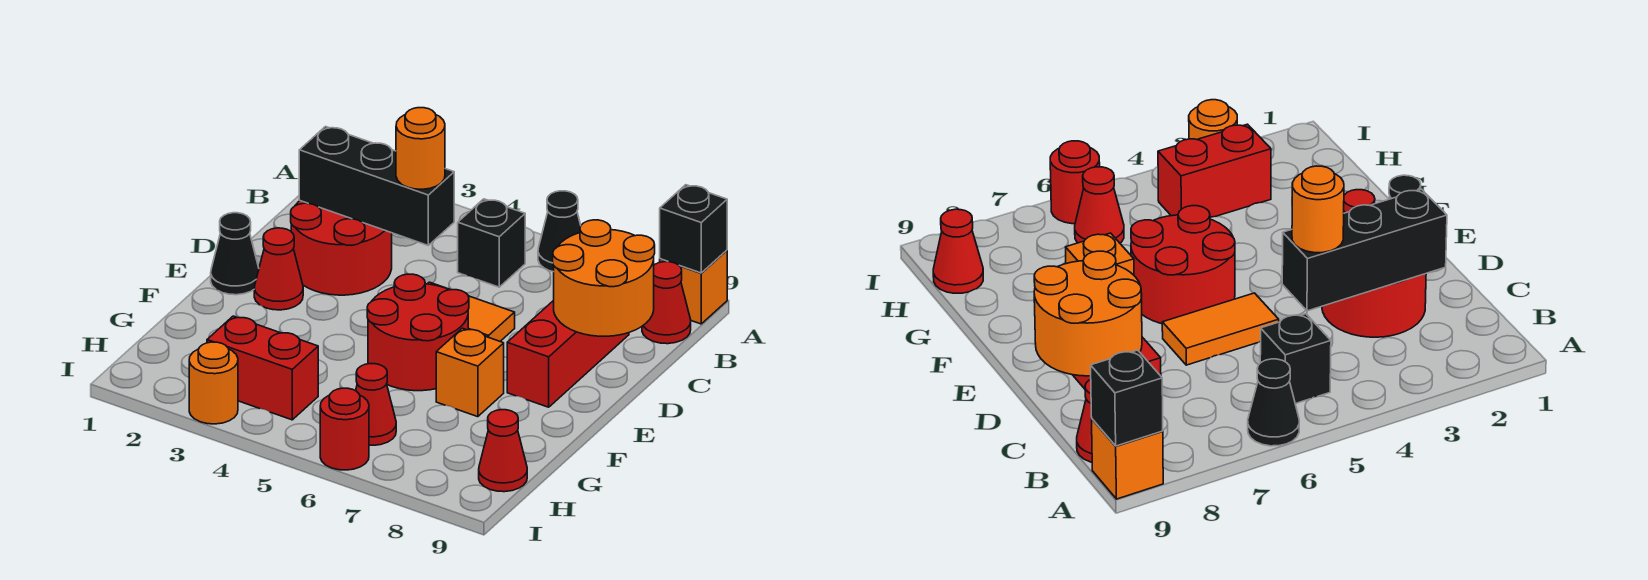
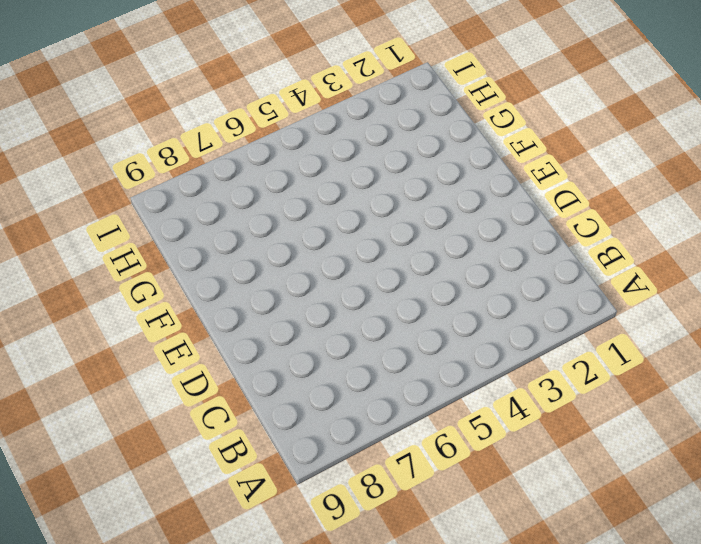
none -> black cone A6 level 1
none -> orange brick A9 level 1
none -> black brick B5 level 1

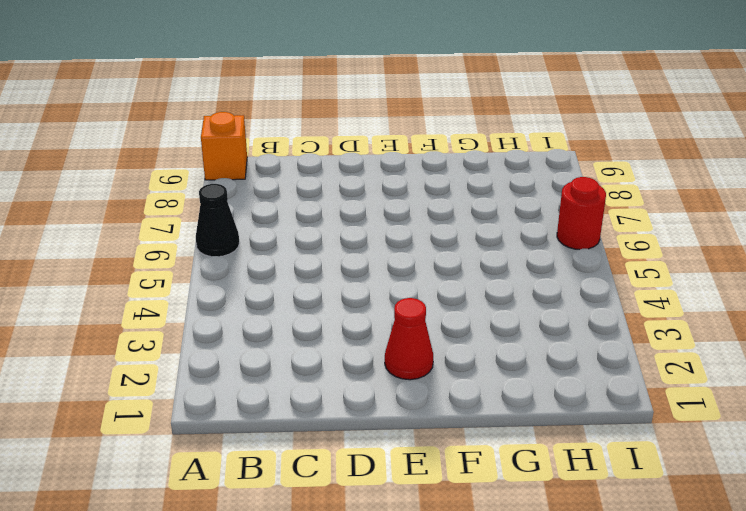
none -> black brick B5 level 1
none -> red cone B9 level 1
none -> red round brick C2:D3 level 1

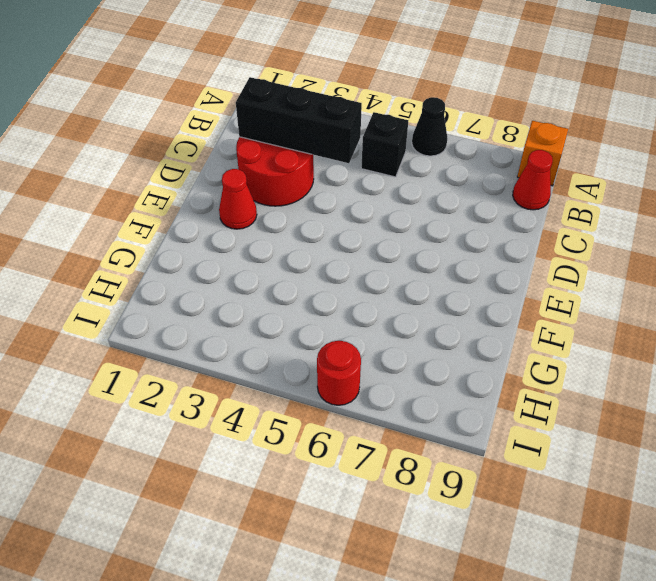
none -> red brick C8:E8 level 1
none -> orange tile D5:D6 level 1
none -> black cone E1 level 1

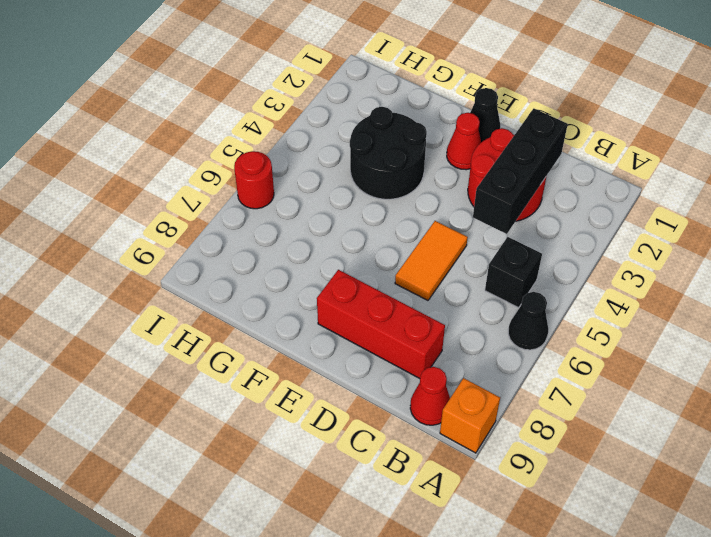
black round brick F3:G4 level 1 -> none
none -> red round brick E5:F6 level 1
none -> orange brick F7 level 1
none -> red brick H3:H4 level 1

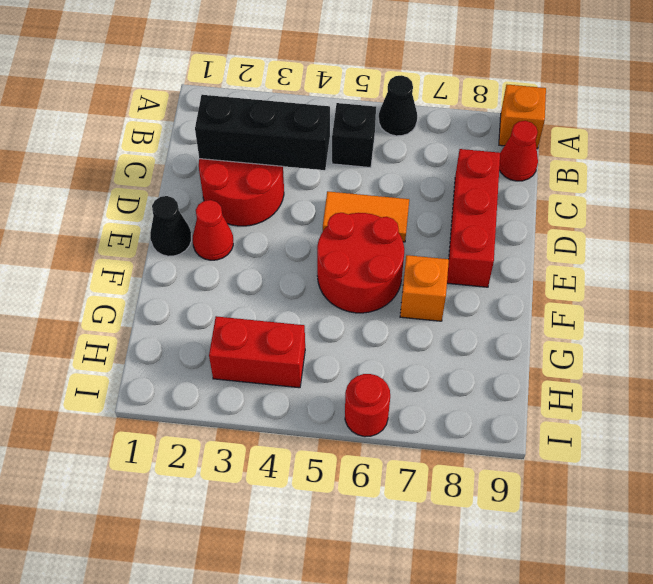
none -> red cone H6 level 1
none -> red cone H9 level 1
none -> orange round brick I3 level 1

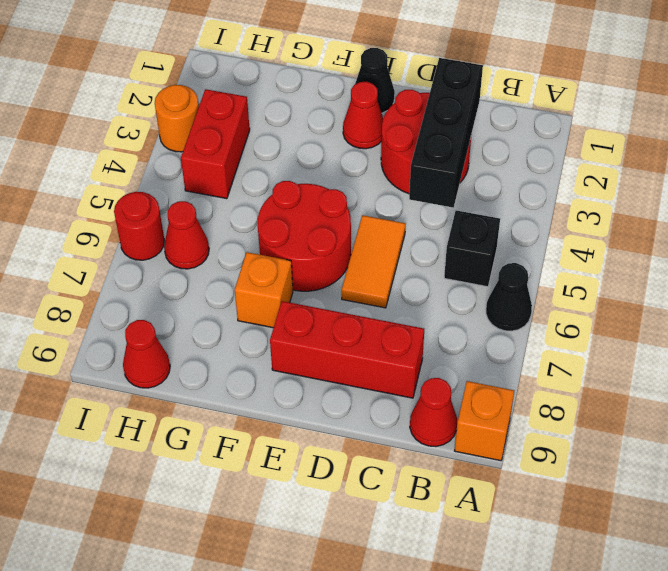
none -> black brick A9 level 2
none -> orange round brick C8:D9 level 2
none -> orange round brick C4 level 3

